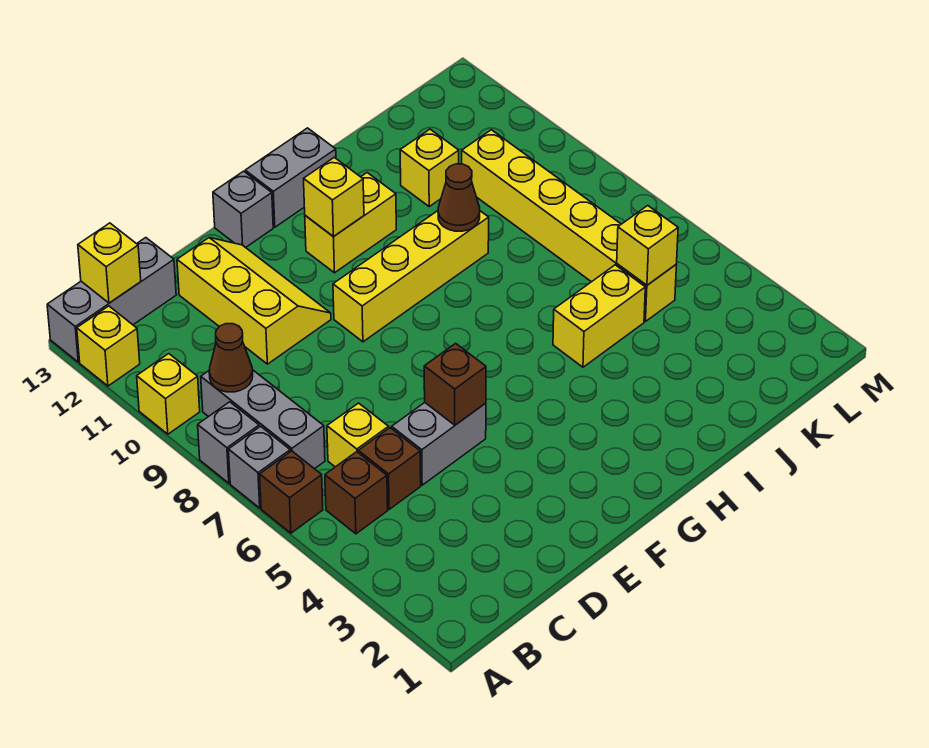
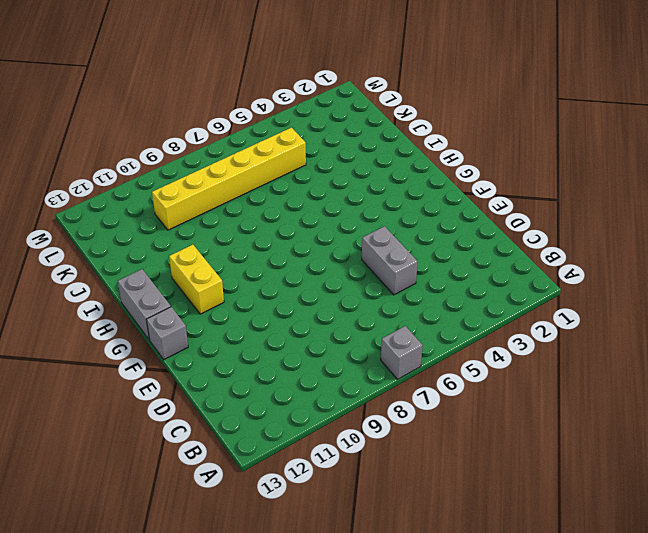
none -> brown brick A6 level 1
none -> grey brick A8 level 1
none -> yellow brick A10 level 1

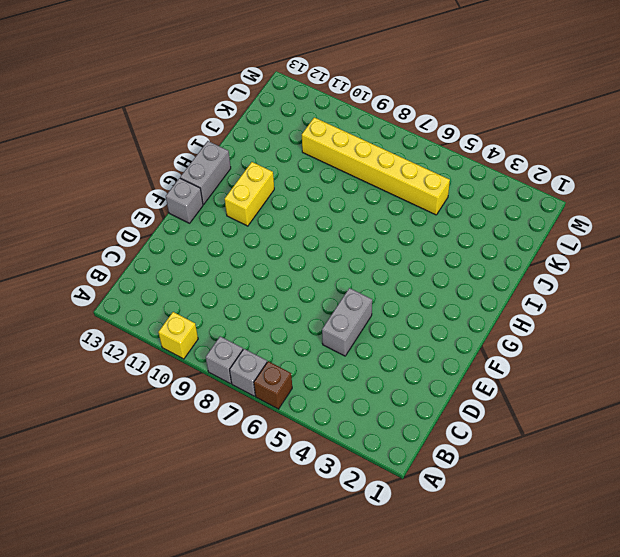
none -> yellow brick A12 level 1
none -> grey brick A13:C13 level 1
none -> brown brick B5 level 1

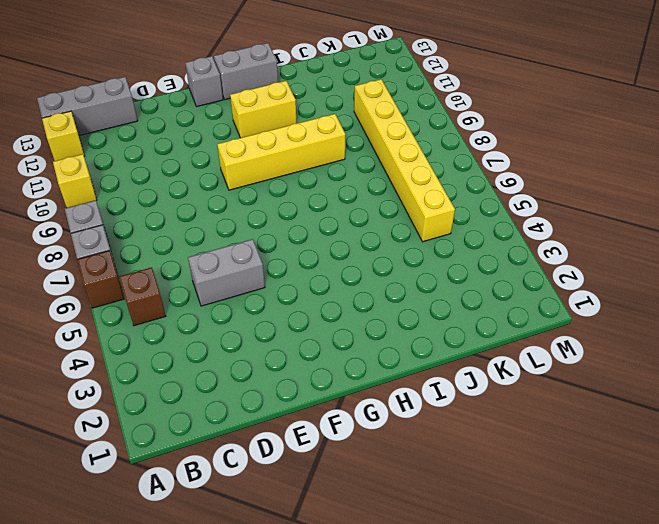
none -> grey brick B7:B9 level 1
none -> brown brick C5 level 1
none -> yellow brick C6 level 1

